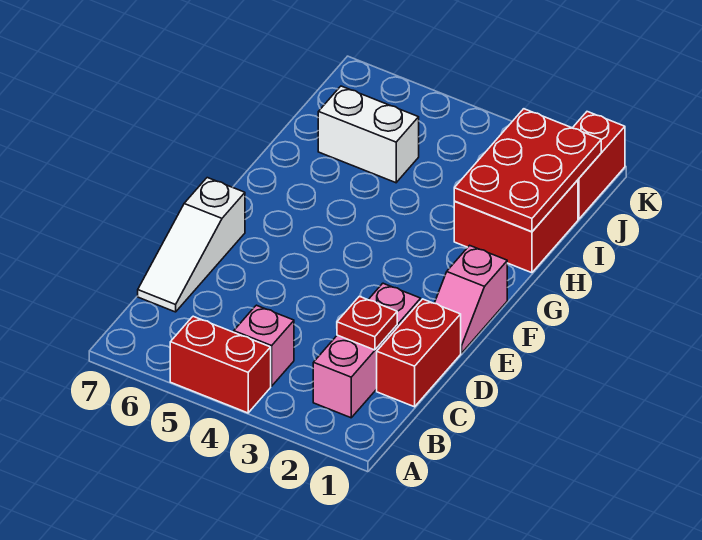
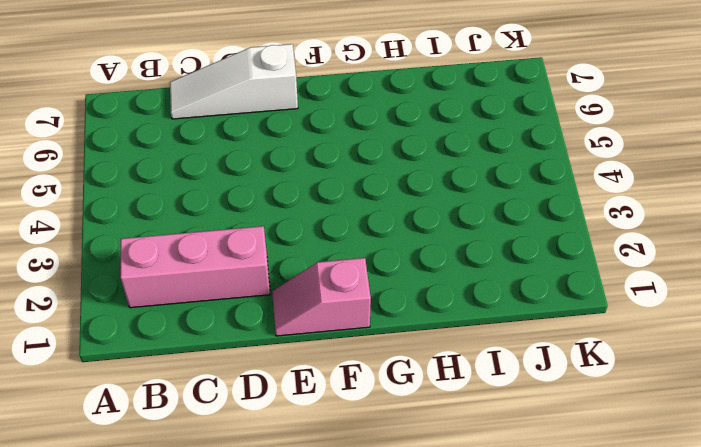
none -> red brick A4:A5 level 1
none -> pink brick B4 level 1

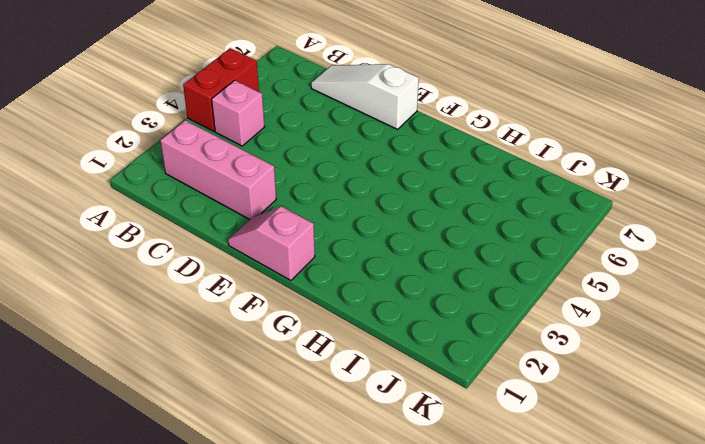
none -> red brick C1:D1 level 1
none -> red brick H1:I2 level 1

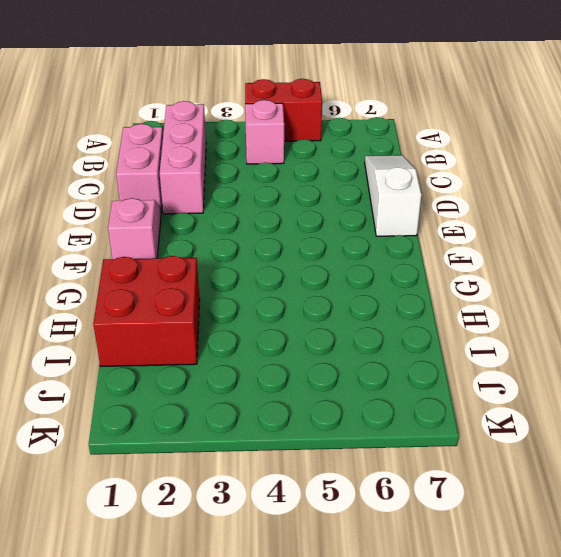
pink brick C1:D1 level 1 -> red brick C1:D1 level 1
none -> white brick I5:I6 level 1
none -> red brick J1:K1 level 1

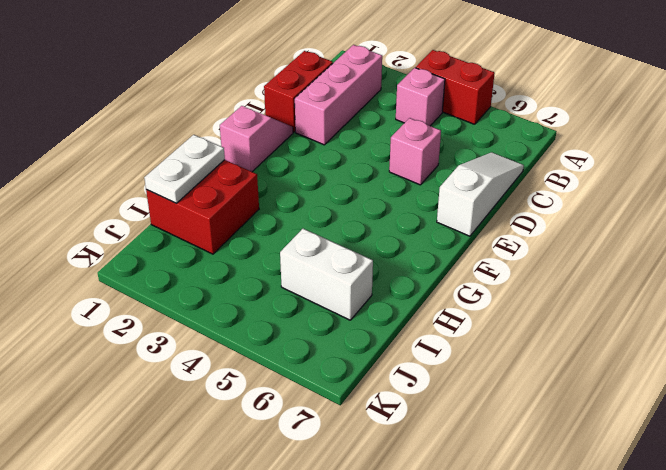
pink brick D5 level 1 -> none
white plate H1:I1 level 2 -> red plate H1:J2 level 2
none -> red brick J1:K1 level 1
none -> red plate C2 level 2

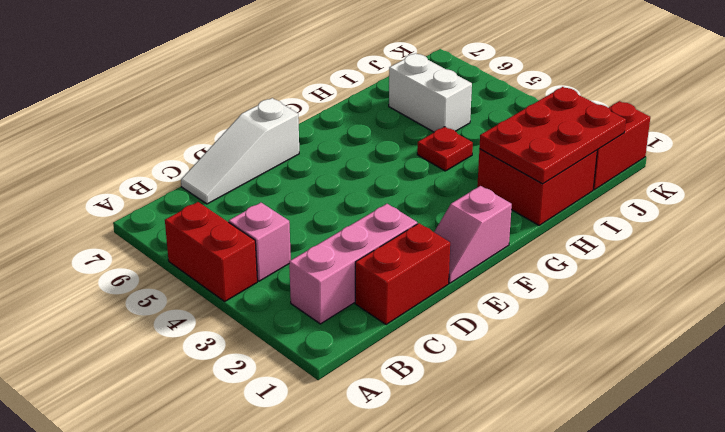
red plate H4 level 1 -> red plate C2 level 2

